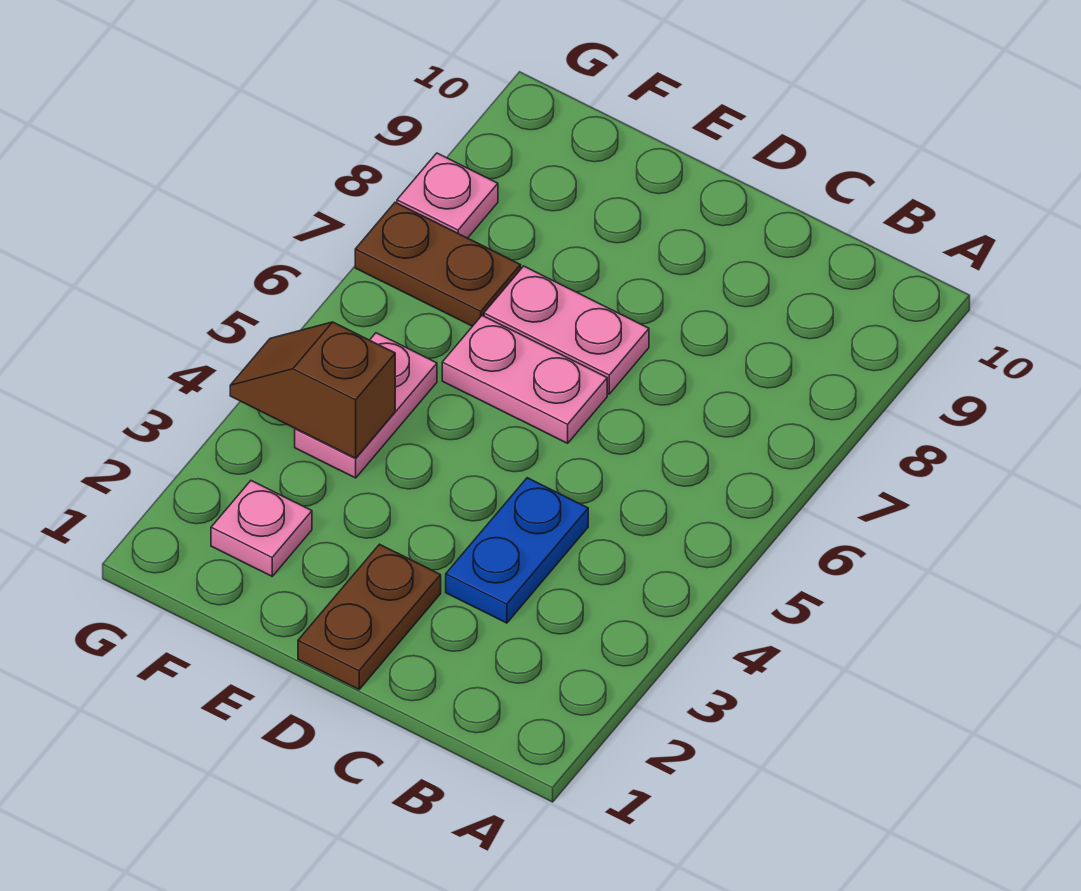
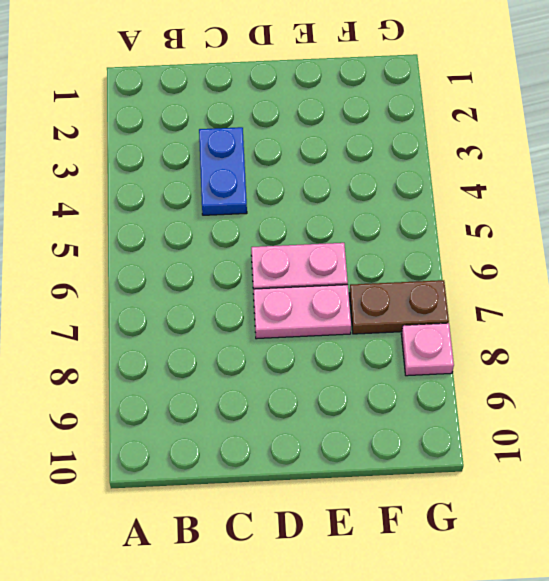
none -> brown plate D1:D2 level 1
none -> pink plate F2 level 1

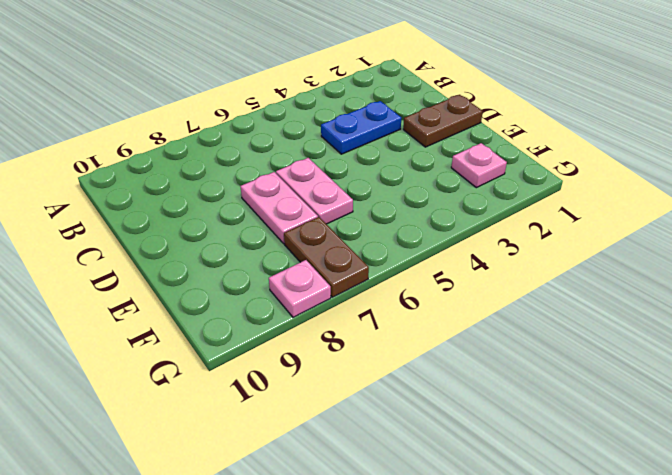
none -> pink plate F4:F5 level 1
none -> brown slope F4:G4 level 2 top F

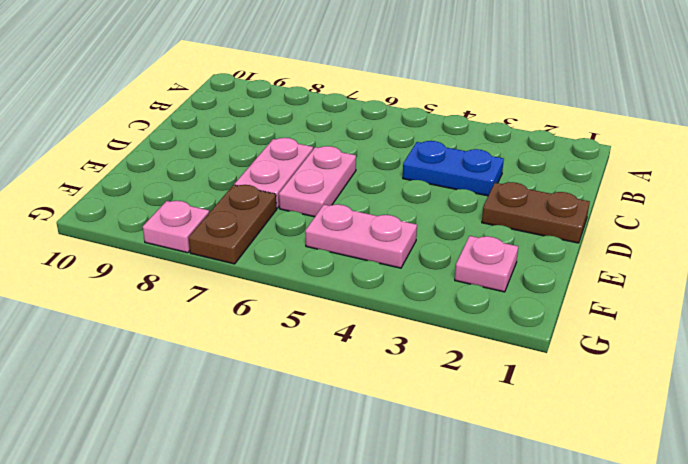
none -> brown slope F4:G4 level 2 top F

